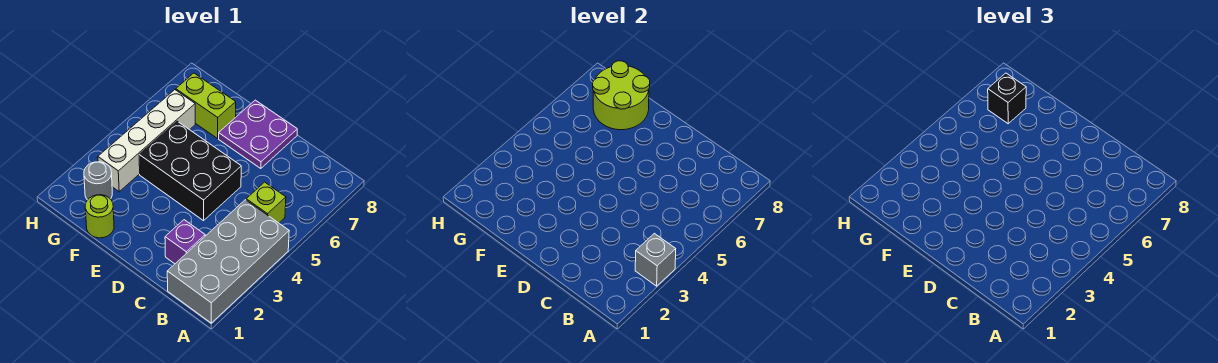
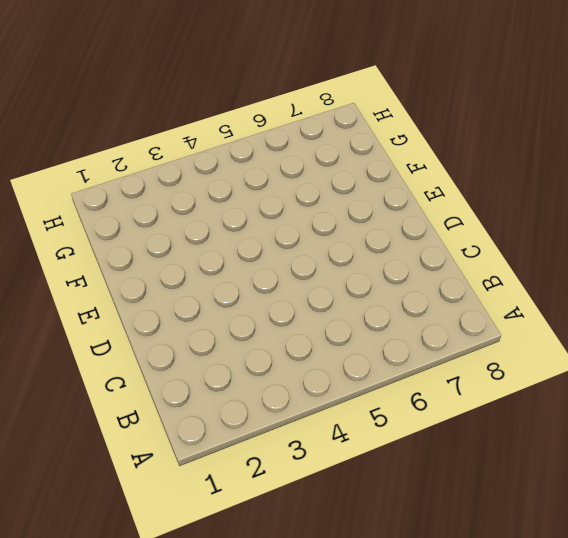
none -> grey brick A1:B4 level 1
none -> lime brick B5 level 1
none -> purple brick C2 level 1

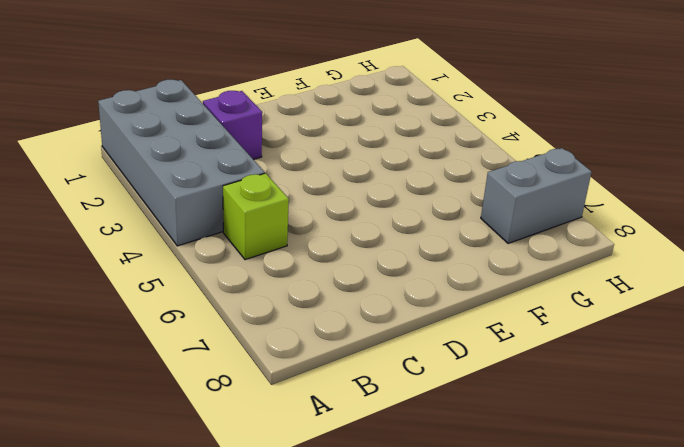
grey brick G7:H7 level 1 -> lime brick F7:G7 level 1
none -> black brick D4:F5 level 1
none -> purple plate D7:E8 level 1
none -> lime round brick F1 level 1

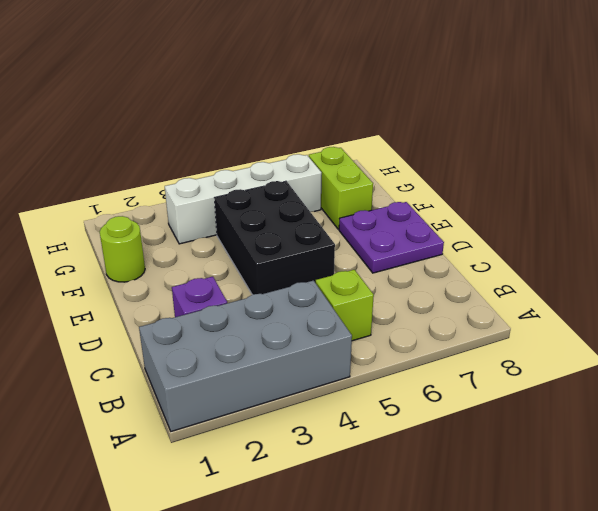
none -> grey round brick G2 level 1
none -> grey brick A3 level 2
none -> lime round brick F7:G8 level 2

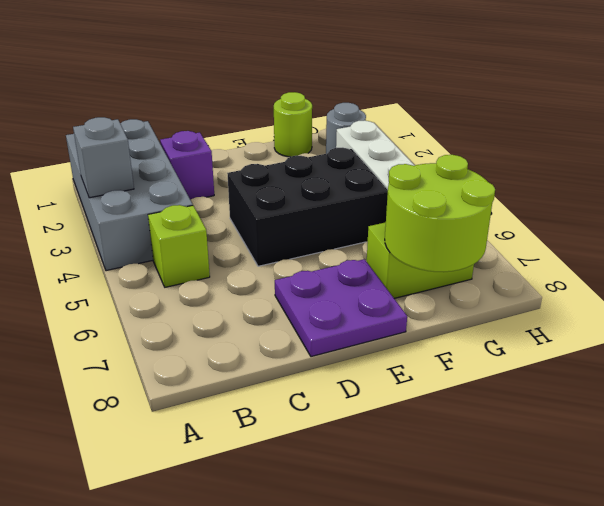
none -> black brick G7 level 3

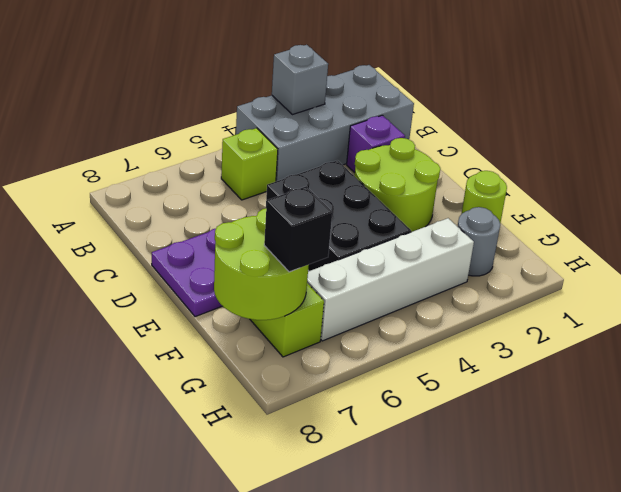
lime round brick D2:E3 level 1 -> none

